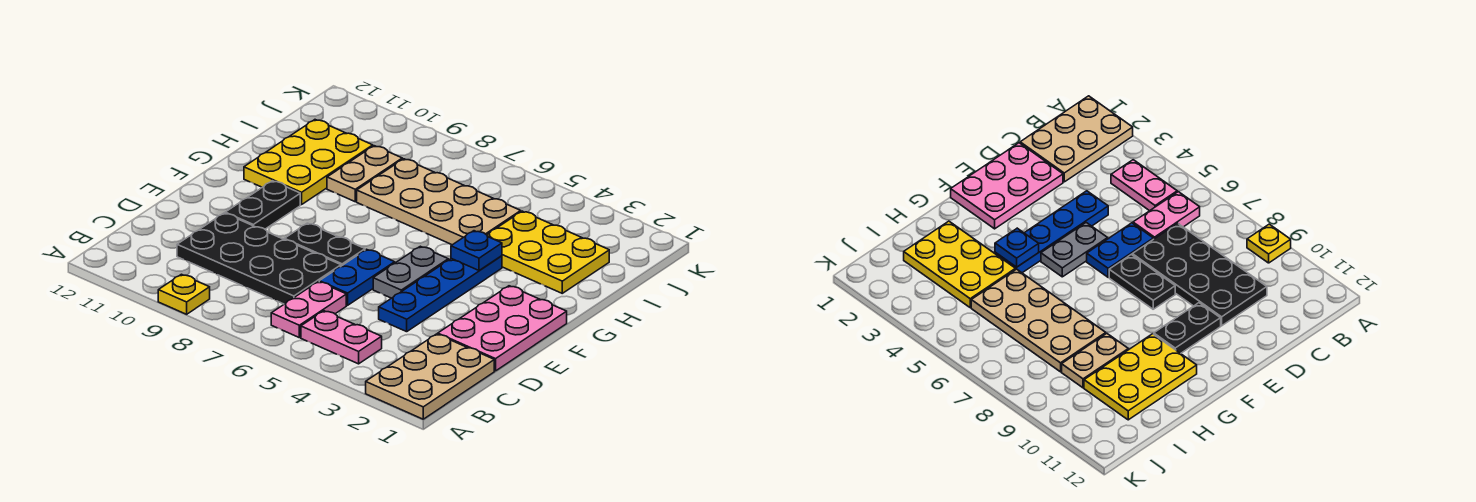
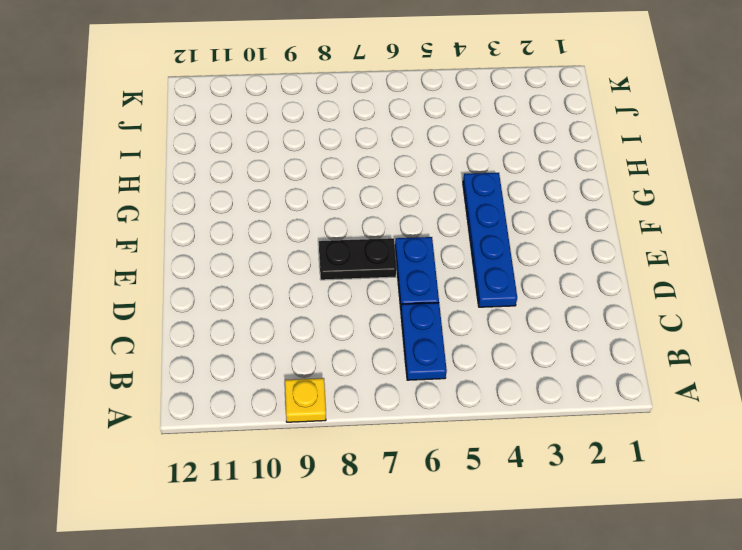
blue plate B6:C6 level 1 -> pink plate B6:C6 level 1
none -> tan plate A1:C2 level 1
none -> pink plate B4:B5 level 1
none -> black plate C7:D10 level 1

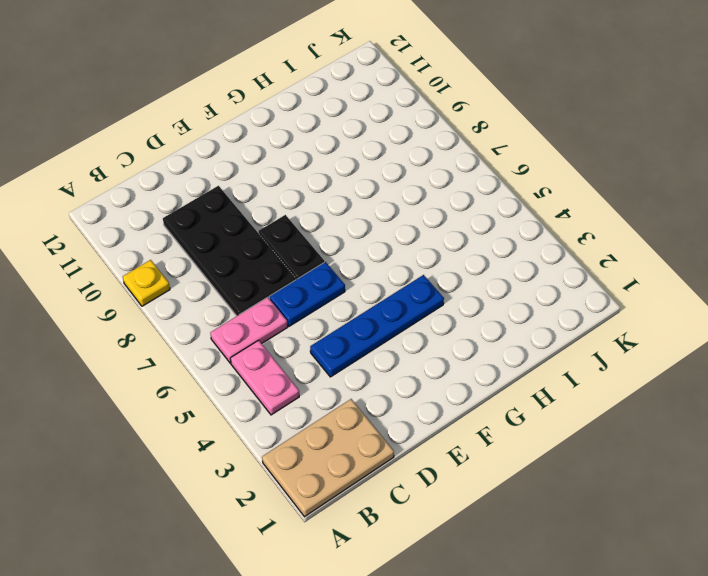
none -> pink plate D1:F2 level 1
none -> grey plate E5:F5 level 1
none -> black plate E10:F10 level 1

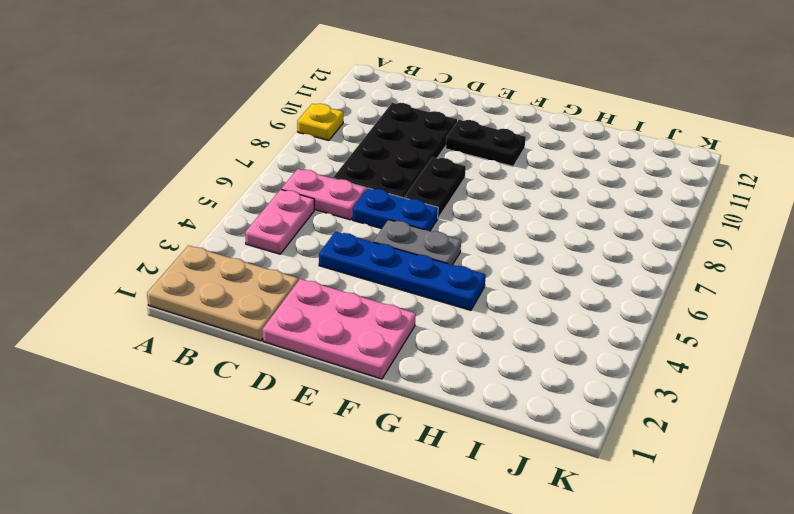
none -> yellow plate G10:I11 level 1
none -> yellow plate H2:I4 level 1
none -> tan plate H5:I8 level 1

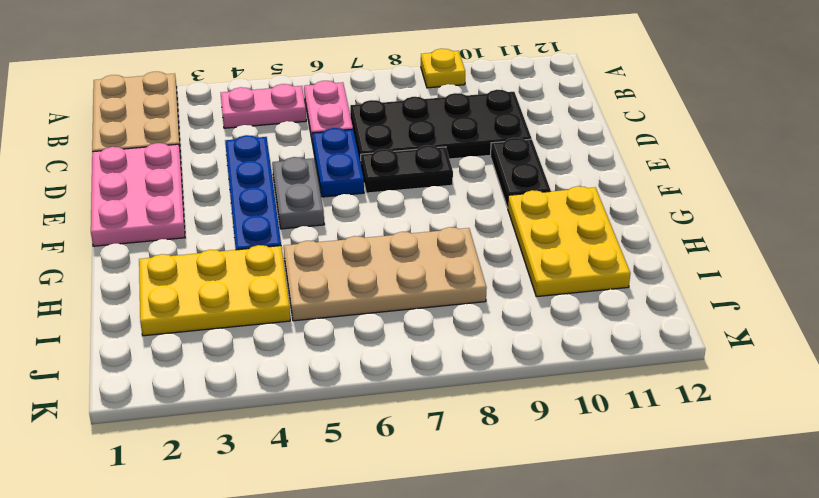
none -> tan plate H9:I9 level 1
none -> blue plate G4 level 2

